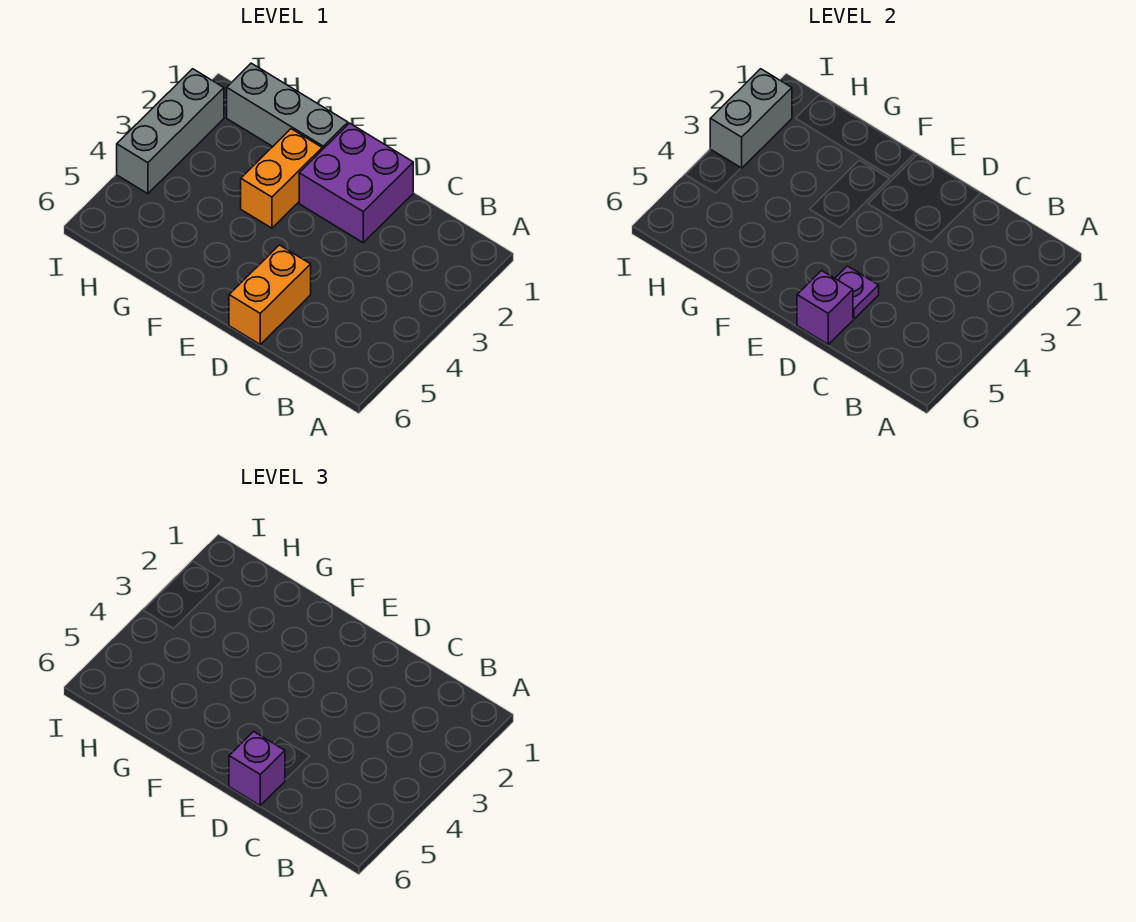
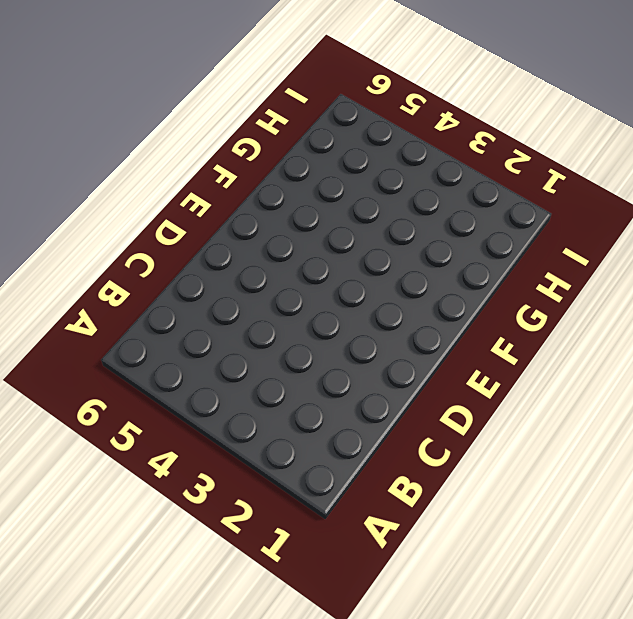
none -> purple brick D1:E2 level 1
none -> orange brick D5:D6 level 1

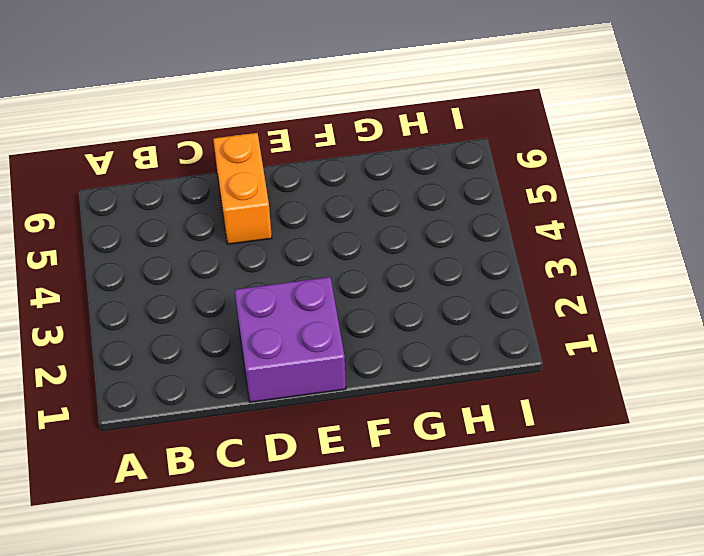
none -> grey brick F1:H1 level 1
none -> orange brick F2:F3 level 1

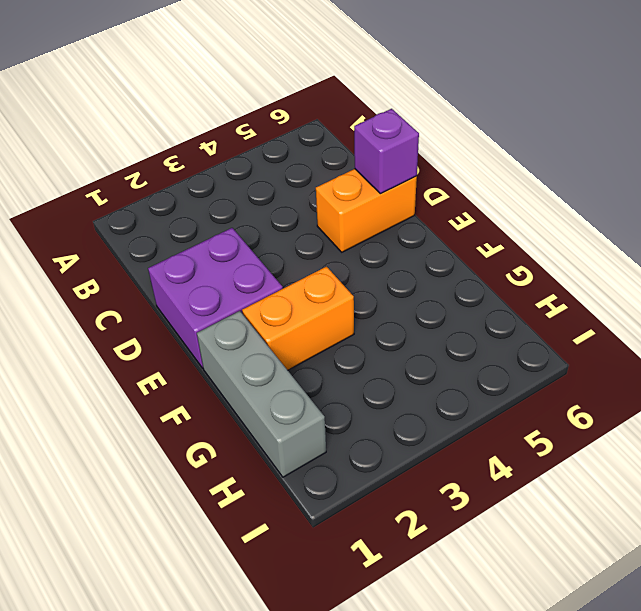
none -> grey brick I2:I4 level 1
none -> purple plate D5 level 2

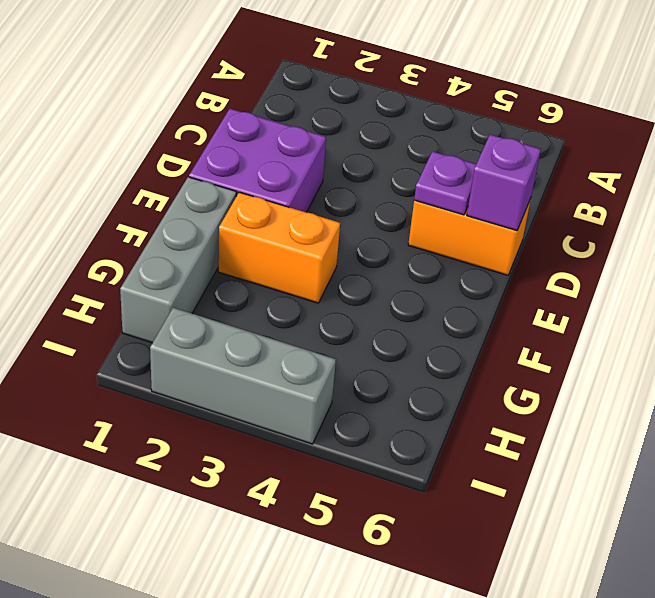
none -> grey brick I2:I3 level 2
none -> purple brick D6 level 3

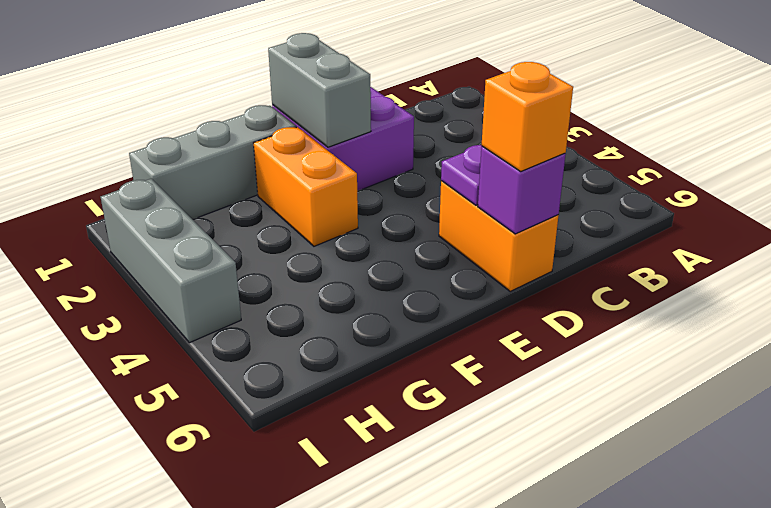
orange brick D6 level 3 -> purple brick D6 level 3
grey brick E1:E2 level 2 -> grey brick I2:I3 level 2

